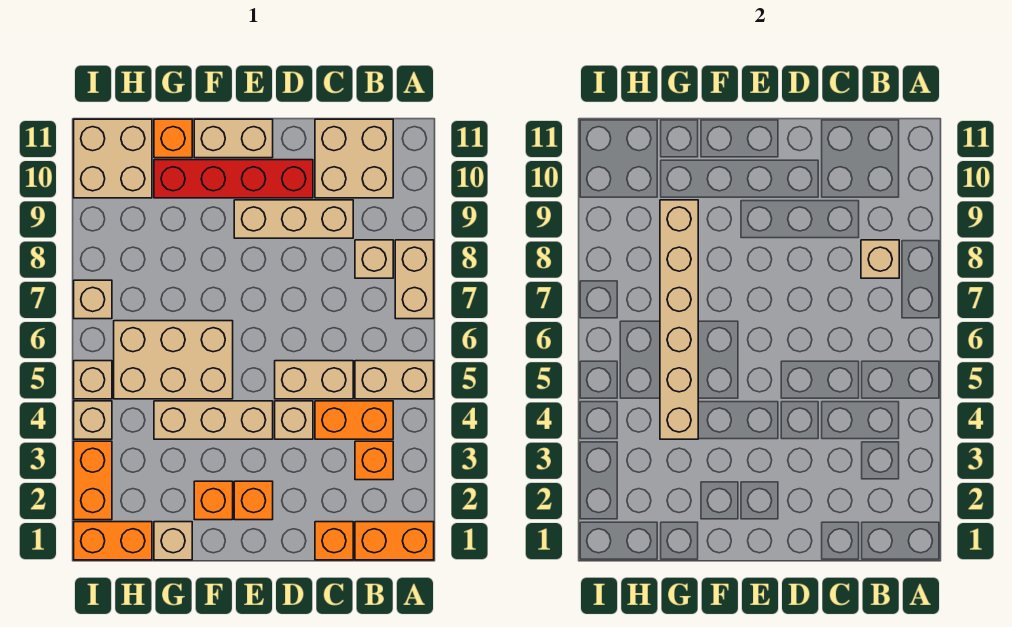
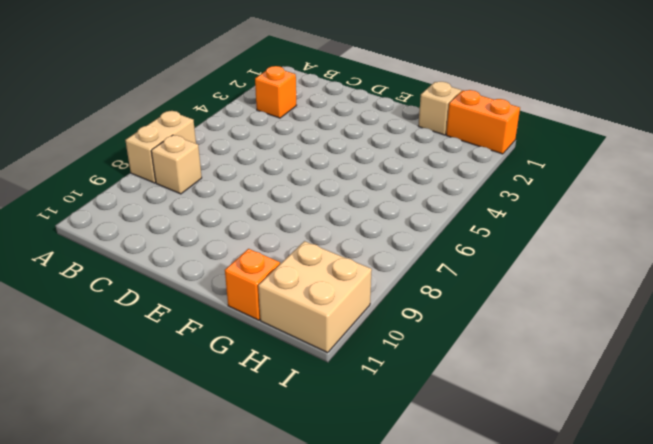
none -> orange brick A1:B1 level 1
none -> tan brick A5:B5 level 1
none -> orange brick B4:C4 level 1

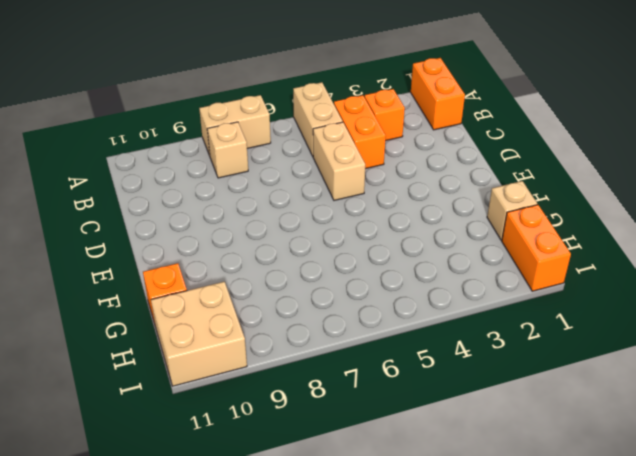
none -> tan brick B10:C11 level 1
none -> orange brick C1 level 1
none -> tan brick C9:E9 level 1

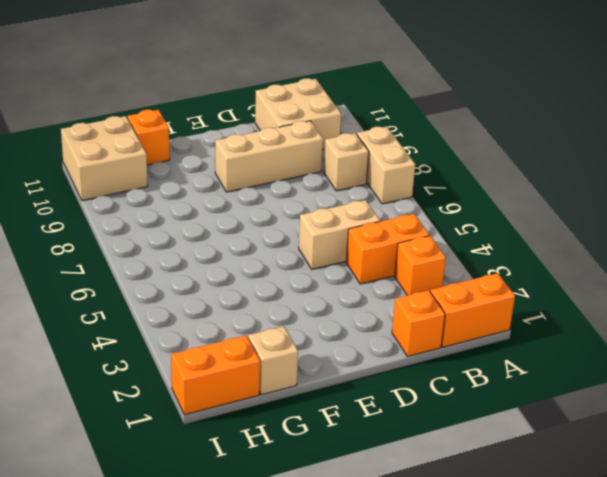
none -> tan brick A5:B5 level 1
none -> tan brick D4 level 1
none -> red brick D10:G10 level 1

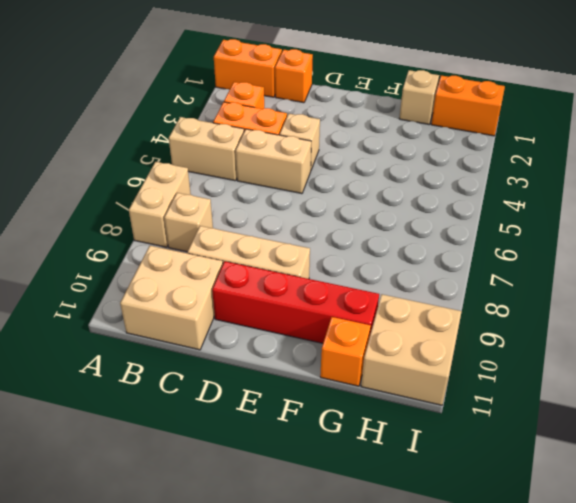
none -> orange brick E2 level 1
none -> tan brick E4:G4 level 1
none -> tan brick E11:F11 level 1

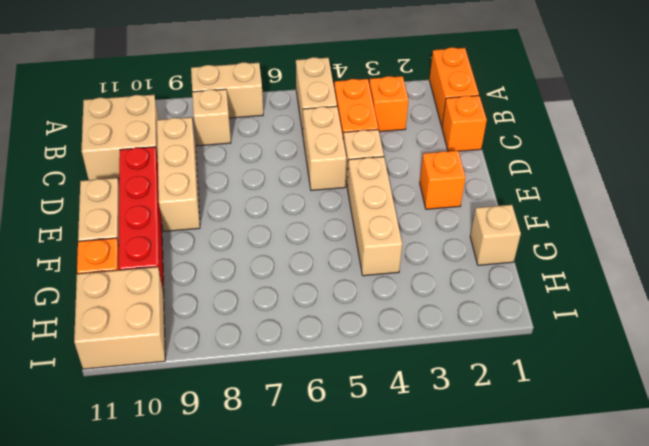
none -> orange brick F2 level 1
none -> tan brick F5:H6 level 1
none -> orange brick H1:I1 level 1

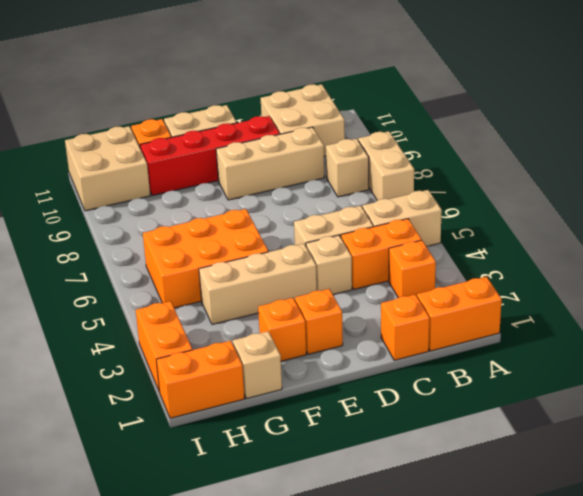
orange brick F5:H6 level 1 -> tan brick F5:H6 level 1
none -> tan brick I4 level 1
none -> tan brick I5 level 1
none -> tan brick I7 level 1

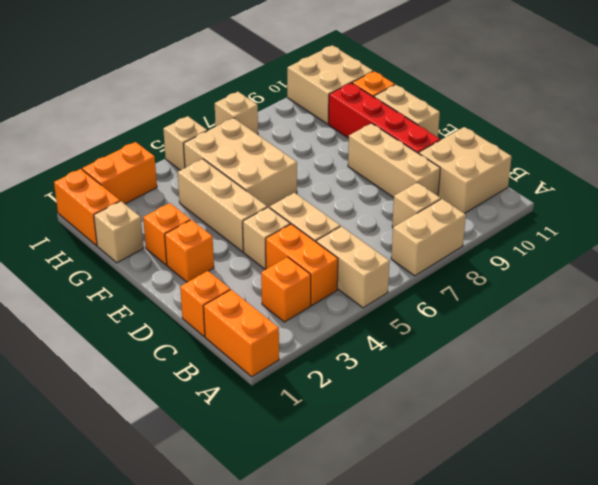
none -> tan brick I4 level 1
none -> tan brick B8 level 2
none -> tan brick G4:G9 level 2

